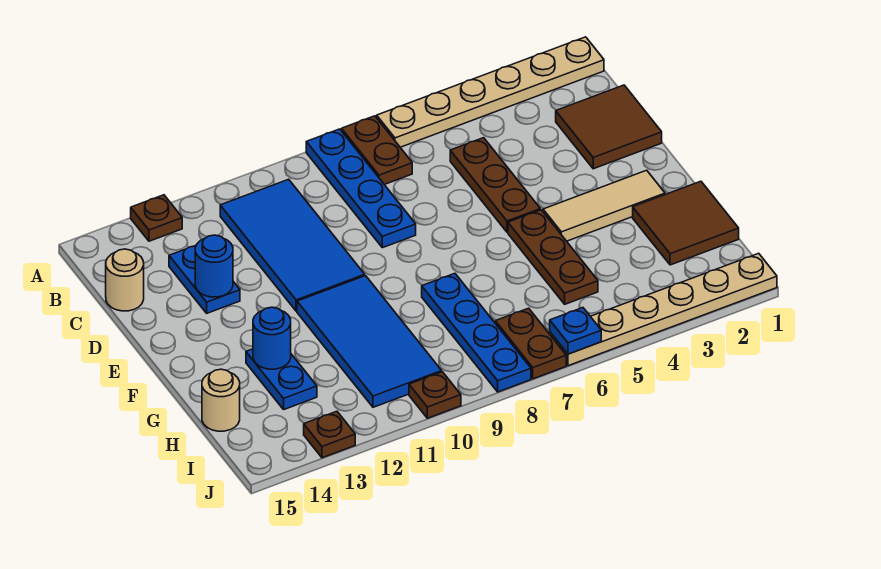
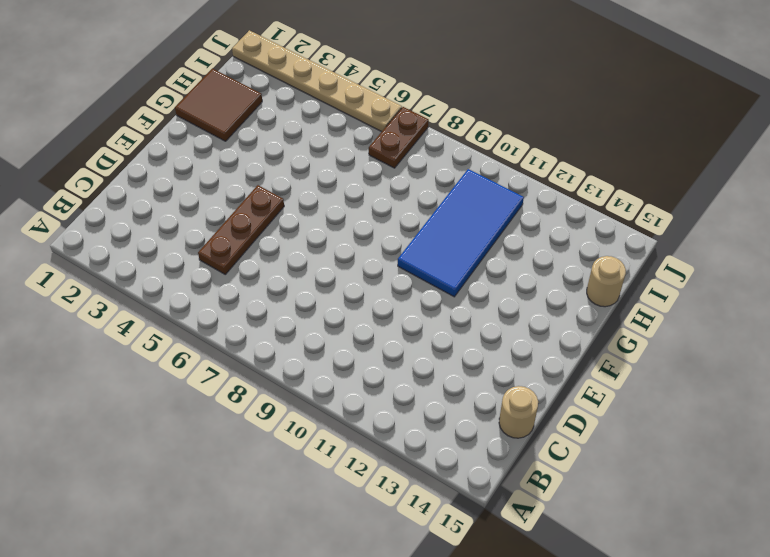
none -> tan plate A1:A6 level 1
none -> brown plate A7:B7 level 1
none -> blue plate A8:D8 level 1

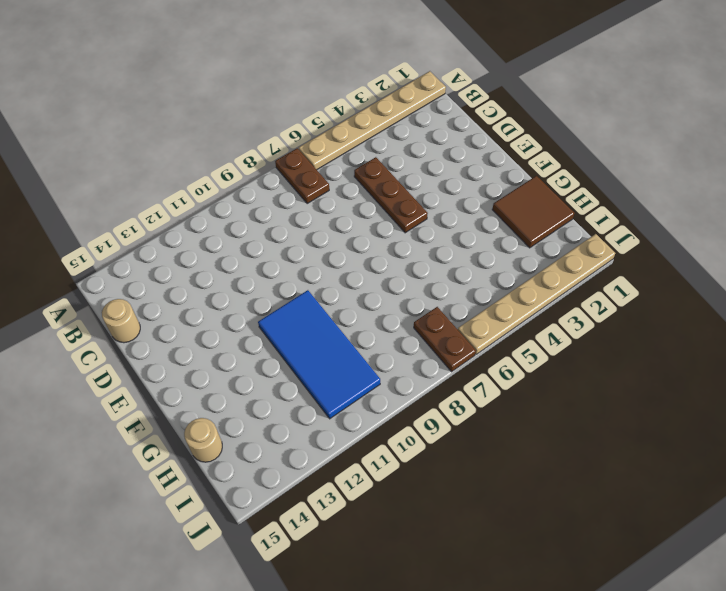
none -> blue plate A8:D8 level 1
none -> brown plate A13 level 1
none -> blue tile B10:E11 level 1

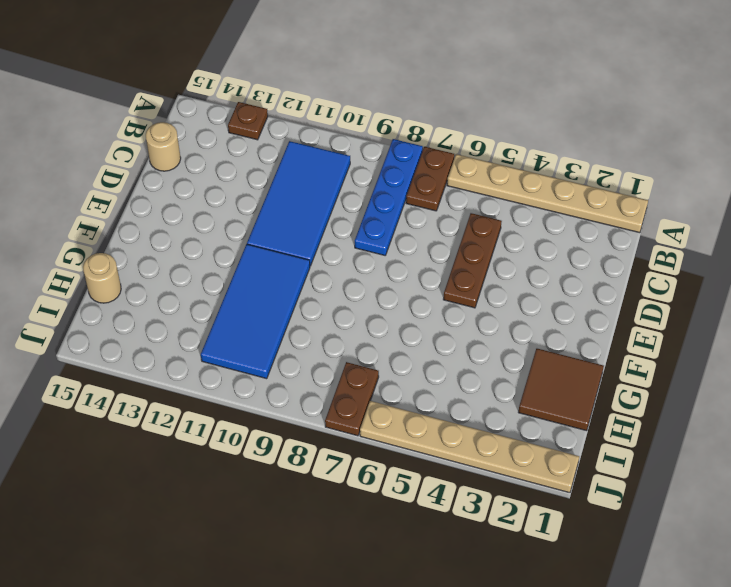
none -> brown tile C1:D2 level 1
none -> blue plate C13:D13 level 1
none -> tan tile F2:F4 level 1

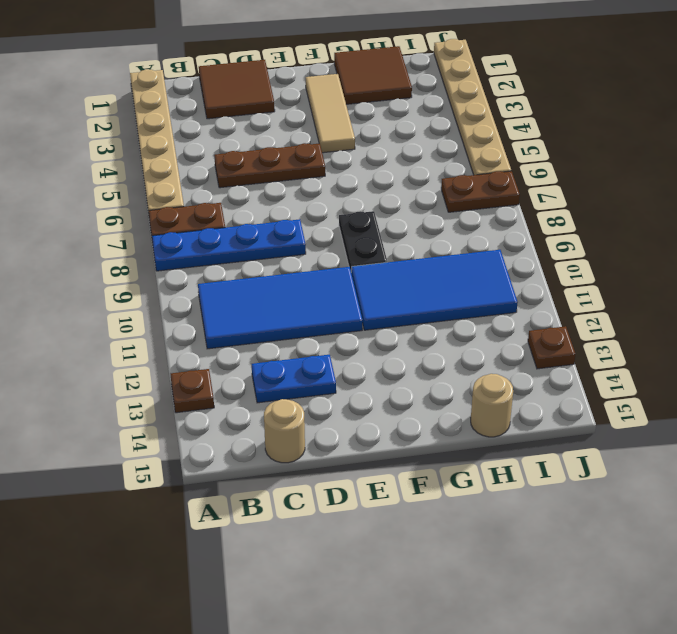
black plate F8:F9 level 1 -> none
none -> brown plate F5:H5 level 1
none -> blue plate G8:J8 level 1
none -> blue plate G13:H13 level 1

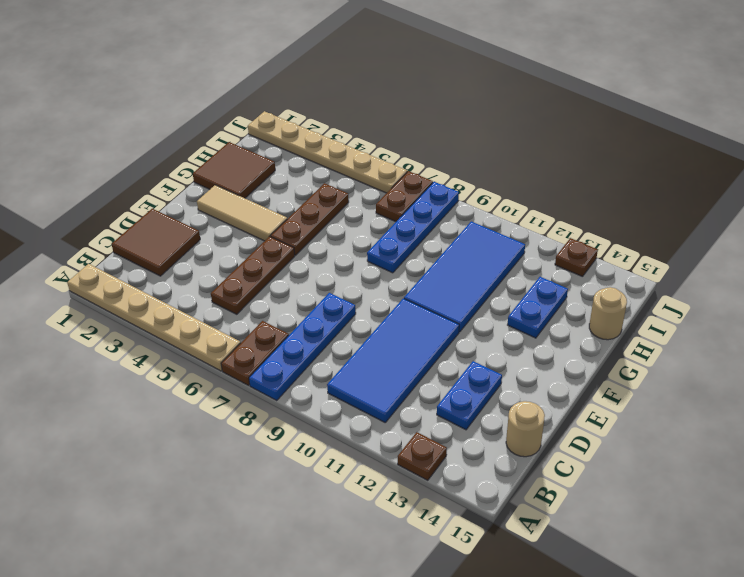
none -> brown plate J10 level 1
none -> blue round brick D13 level 2
none -> blue round brick G13 level 2

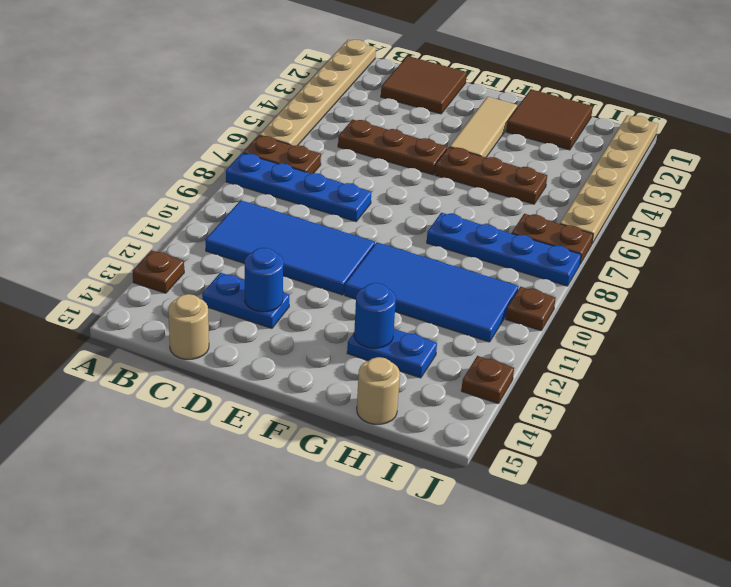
none -> blue plate J6 level 2

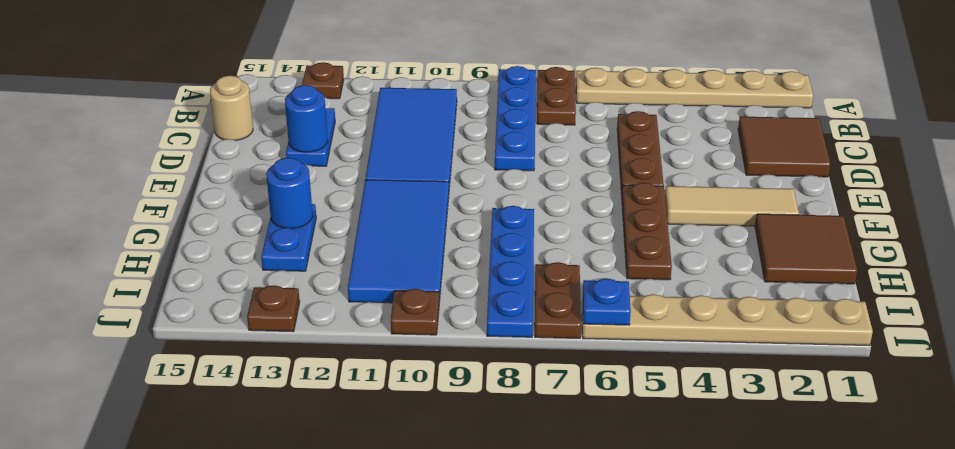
none -> tan round brick H15 level 1

